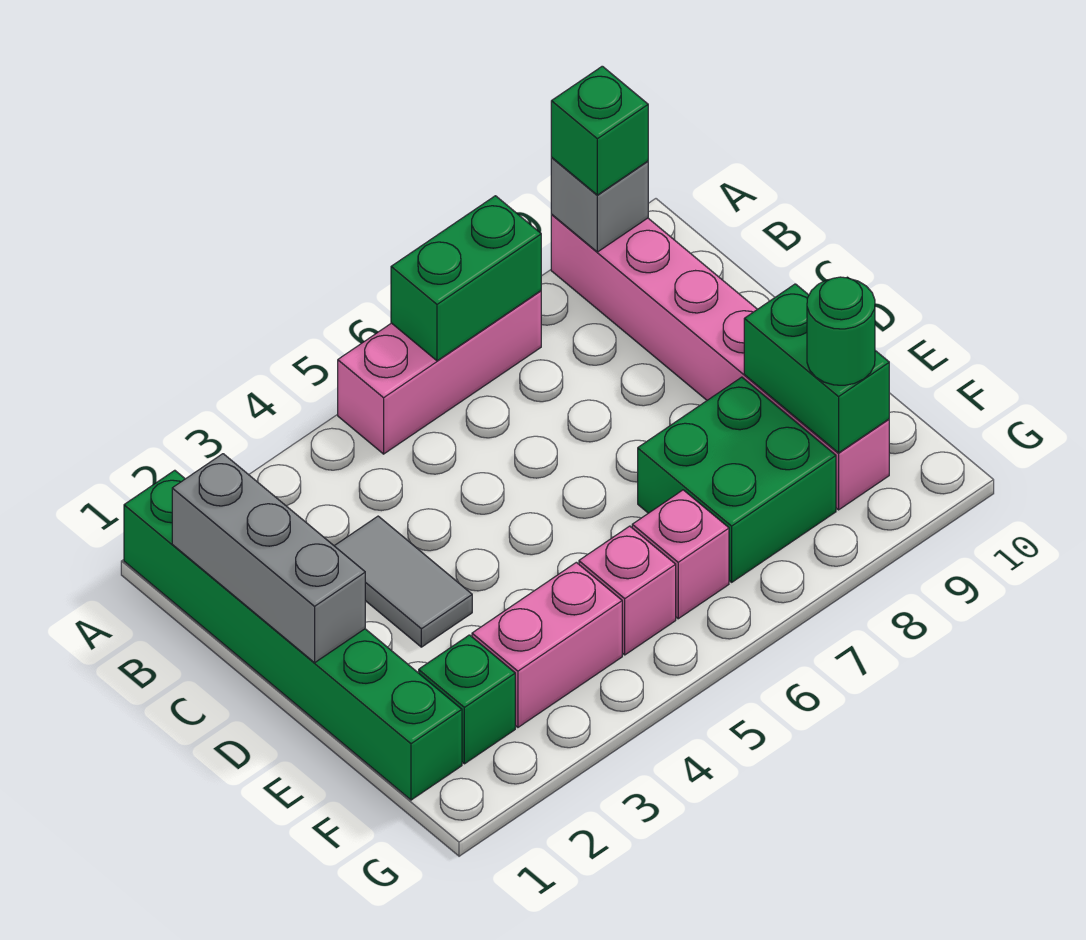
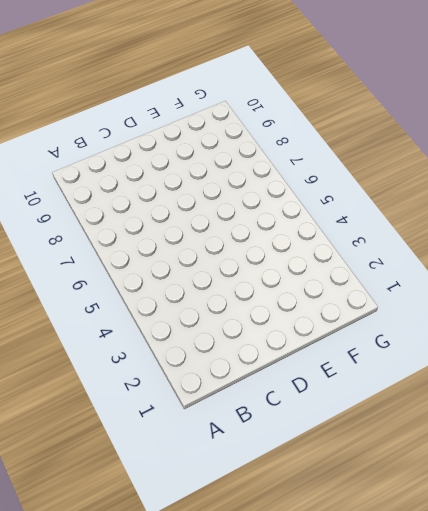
none -> green brick A1:F1 level 1
none -> pink brick A5:A7 level 1
none -> pink brick A9:F9 level 1

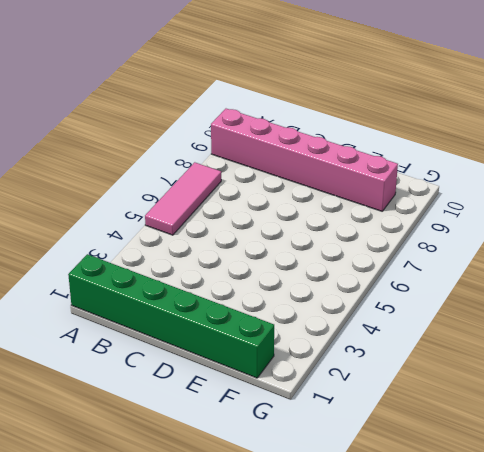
pink tile A5:A7 level 1 -> pink brick A5:A7 level 1
none -> grey tile C3:D3 level 1
none -> green brick E7:F8 level 1
none -> green brick F2 level 1

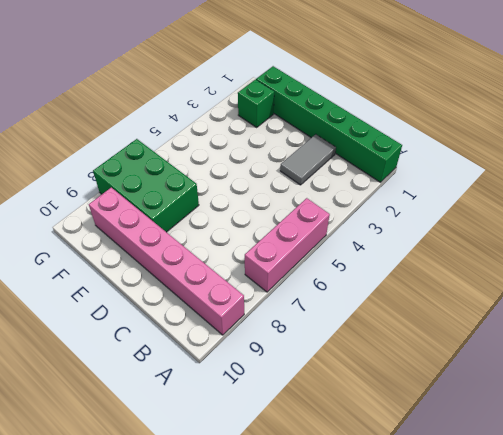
grey tile C2:C3 level 1 -> grey tile C3:D3 level 1
green brick E7:G8 level 1 -> green brick E7:F8 level 1
none -> pink brick F3:F4 level 1
none -> pink brick F5 level 1
none -> pink brick F6 level 1

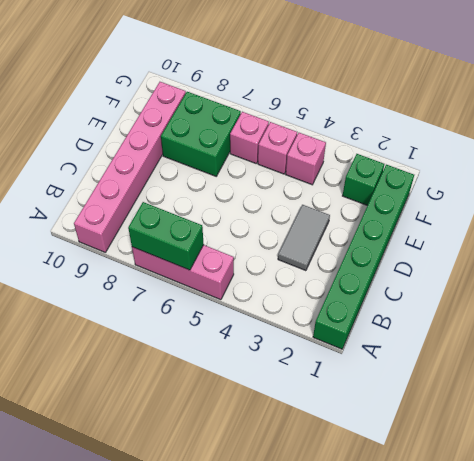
pink brick F4 level 1 -> pink brick F3:F4 level 1
none -> grey brick A9 level 2
none -> grey brick B1:D1 level 2
none -> green brick E9:F9 level 2

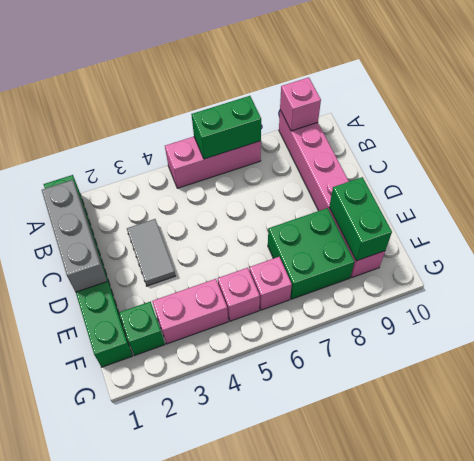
pink brick A9 level 2 -> grey brick A9 level 2
none -> green brick A9 level 3
none -> green round brick F9 level 3

